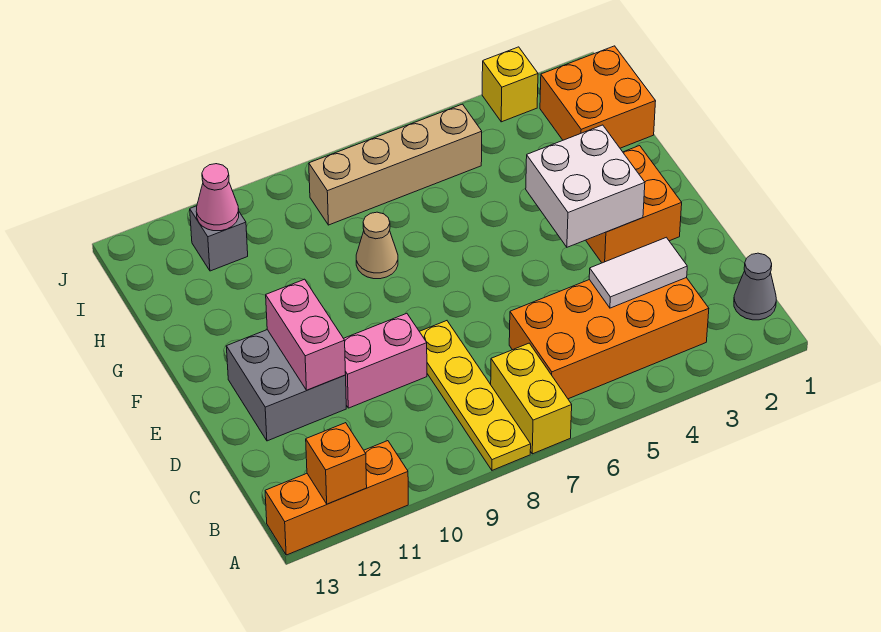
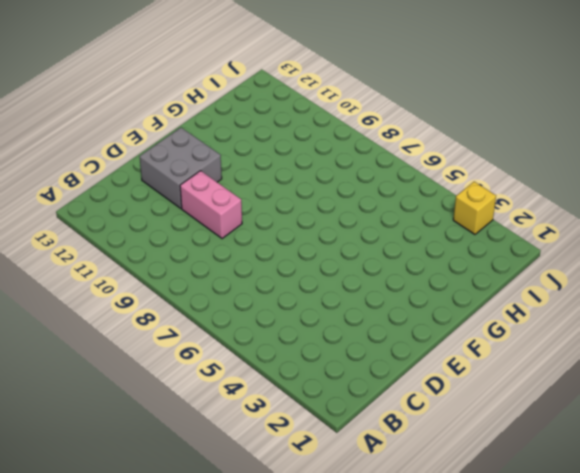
none -> yellow brick A7:B7 level 1
none -> yellow plate A8:D8 level 1
none -> orange brick A11:A13 level 1

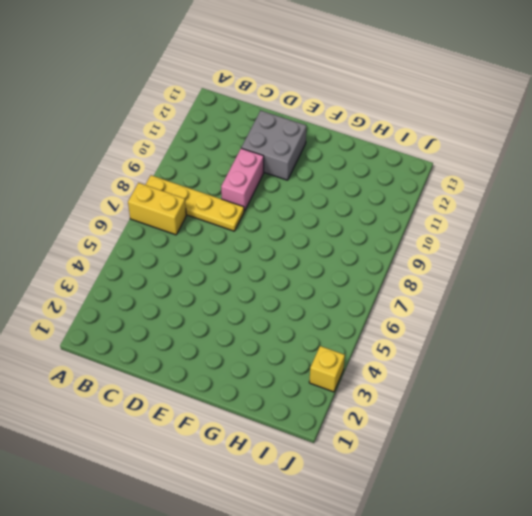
none -> orange brick A11:A13 level 1
none -> grey cone B1 level 1
none -> orange brick B3:C6 level 1

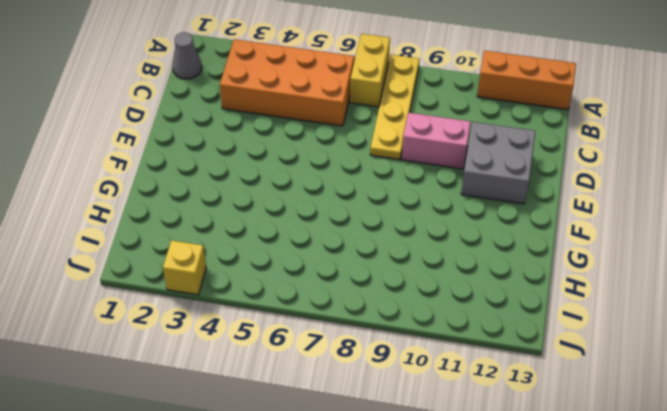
none -> orange brick E2:F3 level 1
none -> tan cone G8 level 1
none -> orange brick H1:I2 level 1

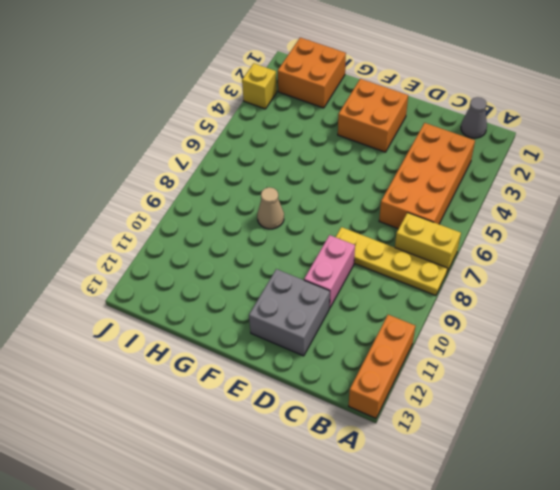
none -> tan brick I5:I8 level 1
none -> grey brick I11 level 1
none -> orange brick A12 level 2

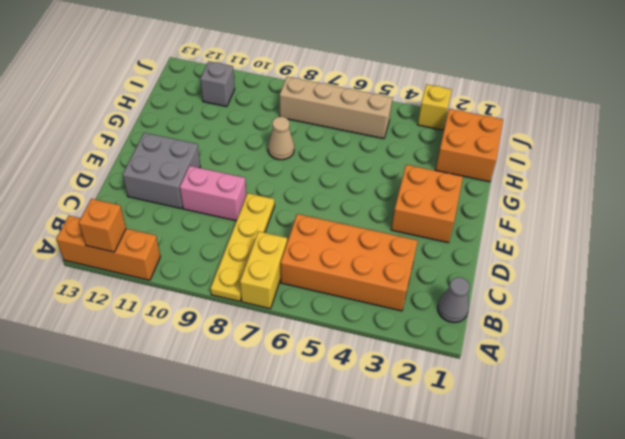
none -> white tile C3:C4 level 2
none -> pink brick D11:E11 level 2
none -> white brick E3:F4 level 2

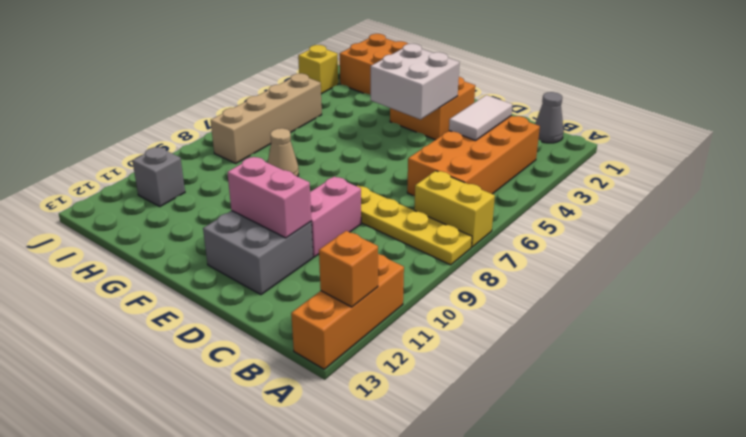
none -> pink cone I11 level 2

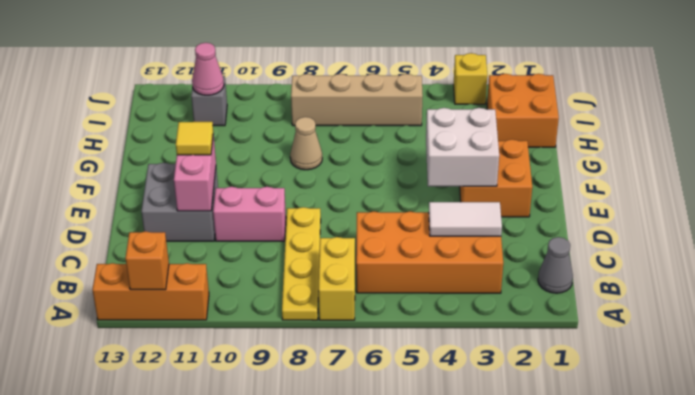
yellow tile E11 level 3 -> none

